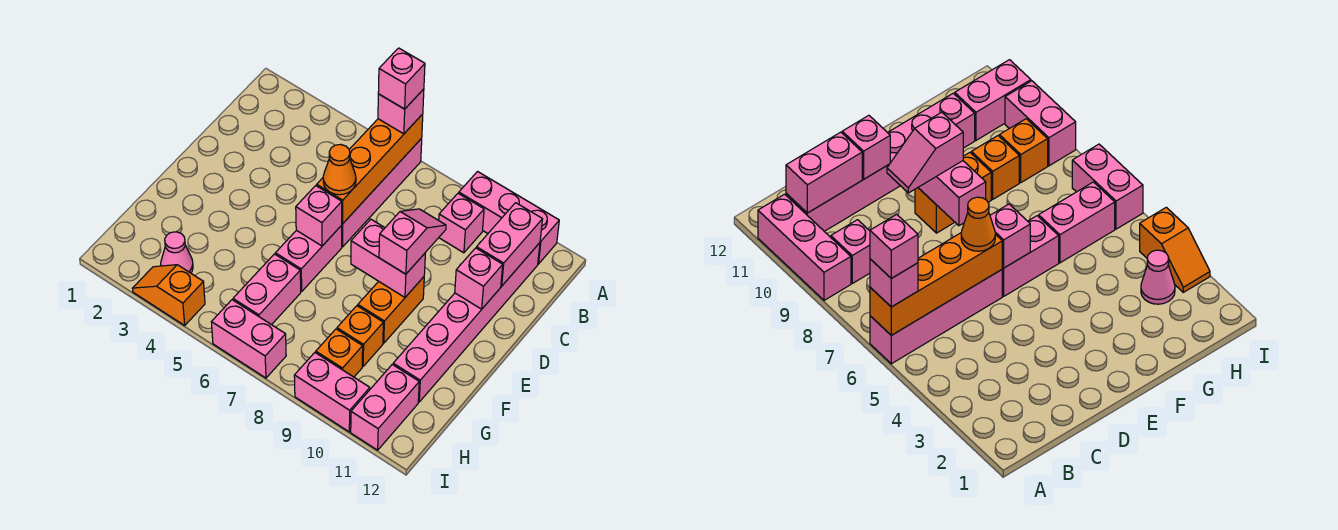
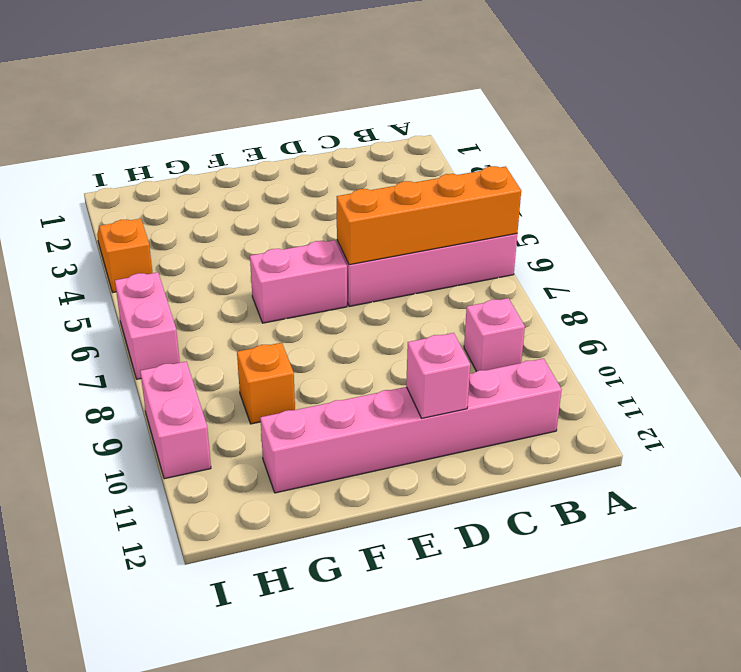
none -> pink brick A9:A11 level 1
none -> orange brick E9:F9 level 1
none -> pink brick G6:H6 level 1

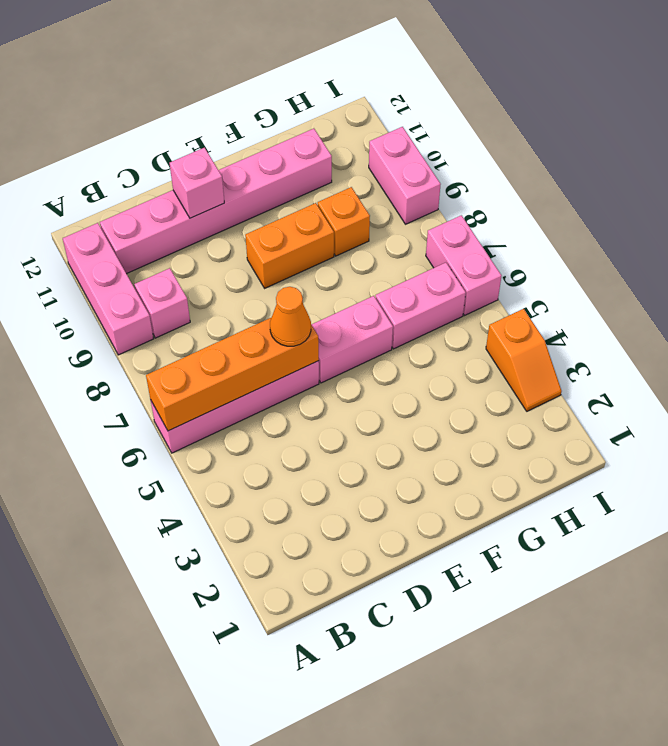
none -> pink cone H3 level 1
none -> orange brick H9 level 1
none -> pink brick H11:I11 level 1

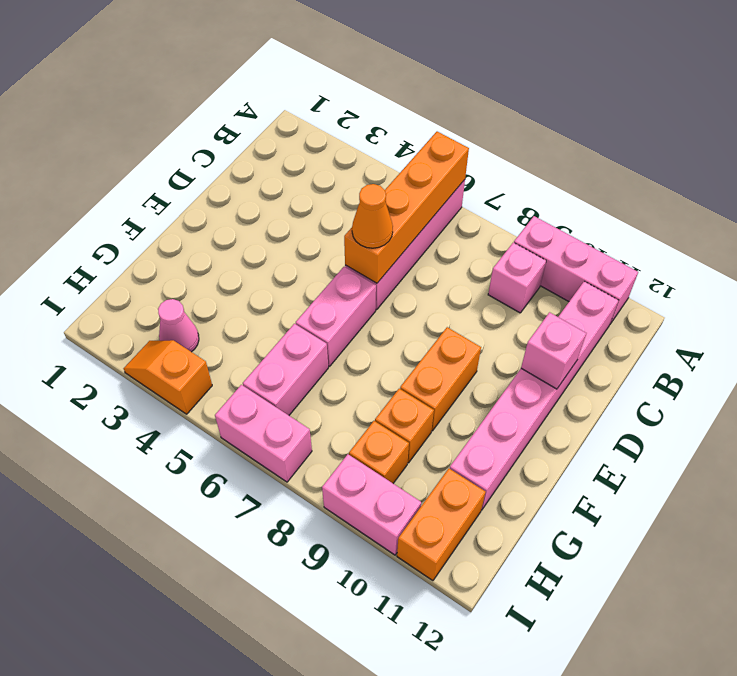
orange brick H11:I11 level 1 -> pink brick H11:I11 level 1
none -> pink brick B11:C11 level 2
none -> pink brick E6 level 2
none -> pink brick E8:E9 level 2

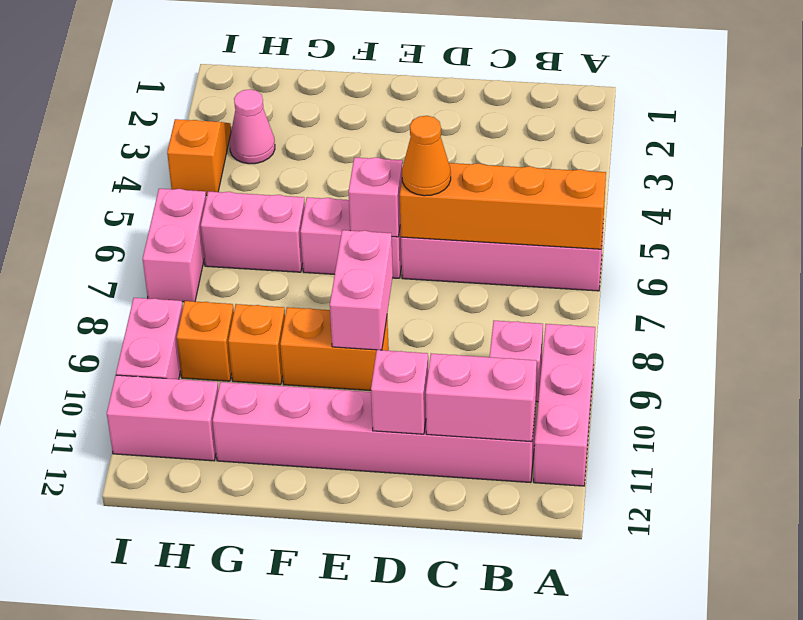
none -> pink brick A6 level 3
none -> pink slope D9:E9 level 3 top E
none -> pink brick A6 level 4

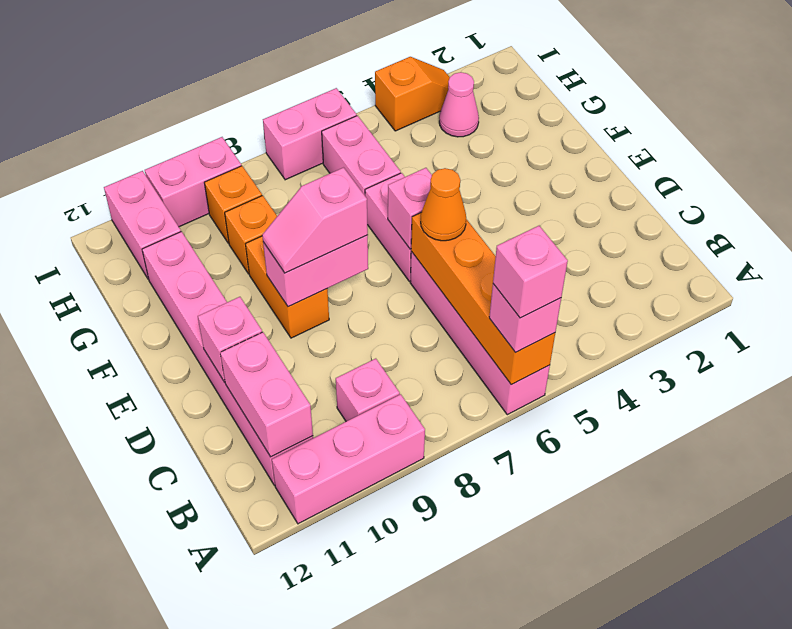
pink slope E8:E9 level 3 top 8 -> pink slope D9:E9 level 3 top E

